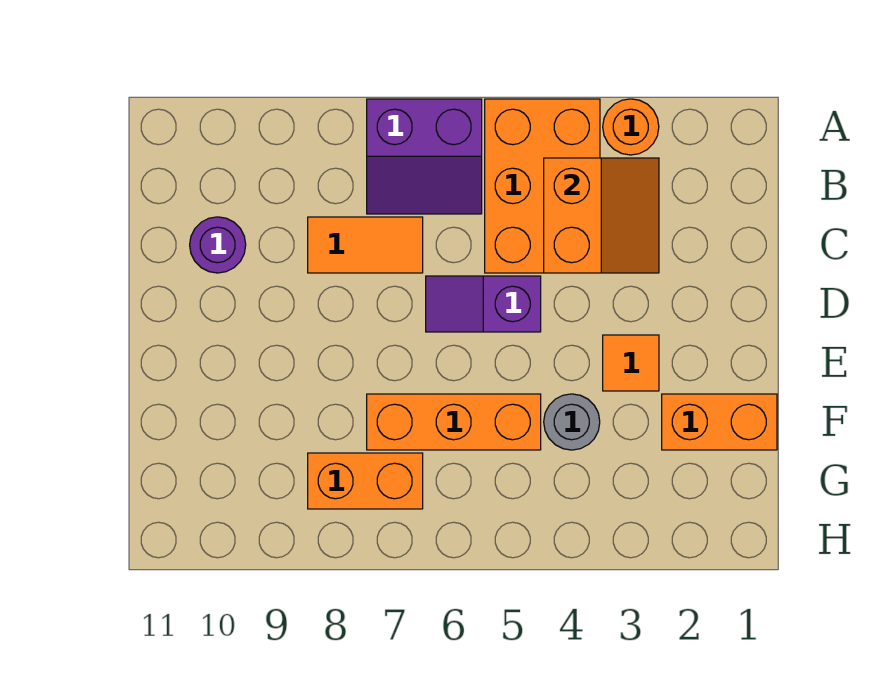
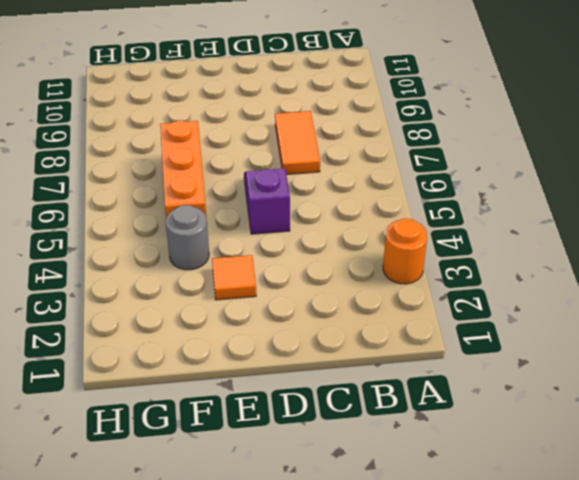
none -> orange brick A4:C5 level 1
none -> purple slope A6:B7 level 1 top A
none -> purple round brick C10 level 1

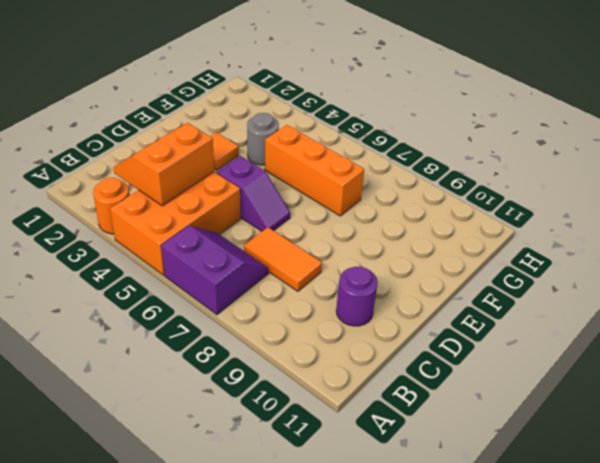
none -> orange brick F1:F2 level 1
none -> orange brick G7:G8 level 1

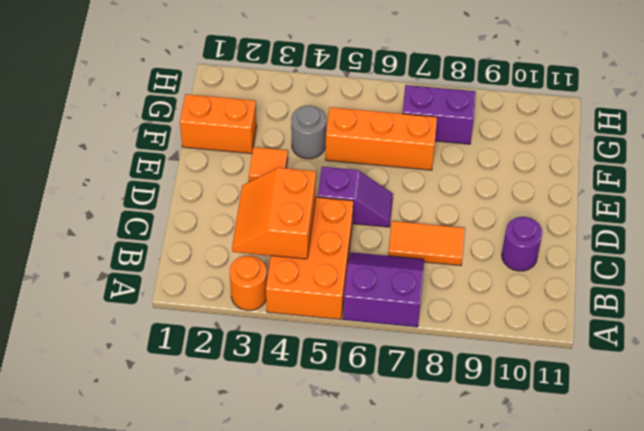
purple brick G7:G8 level 1 -> orange brick G7:G8 level 1

